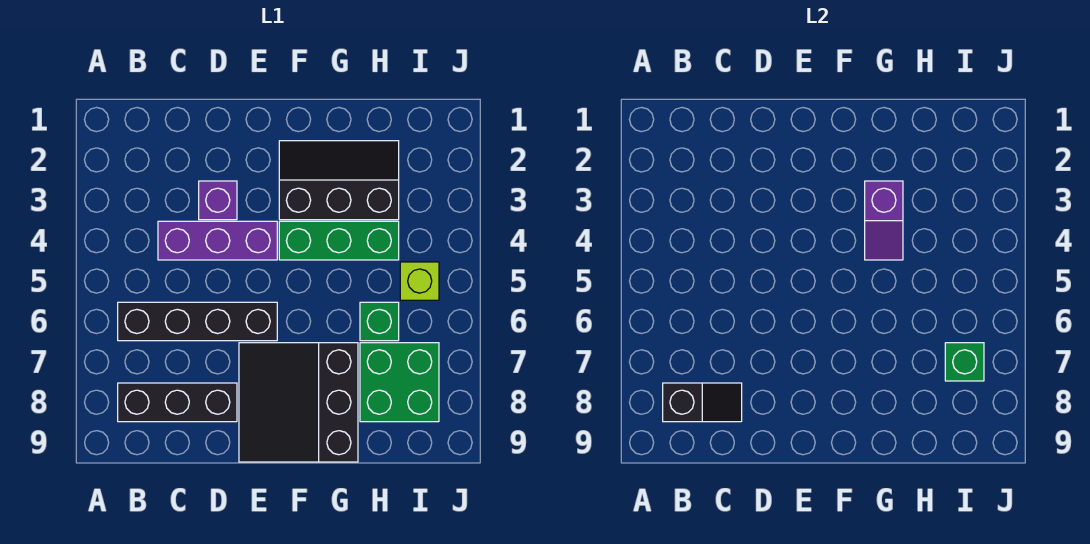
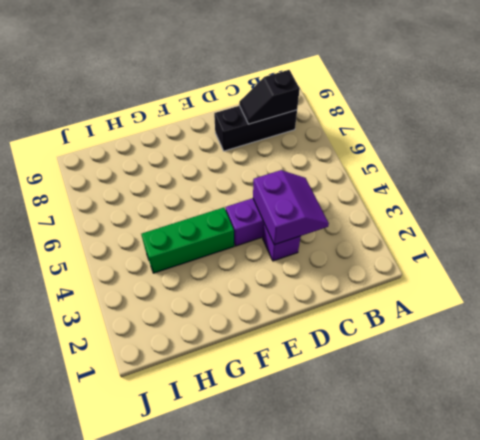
purple slope C3:D4 level 2 top D -> none
none -> black brick B6:E6 level 1
none -> black slope E7:G9 level 1 top G
none -> black slope F2:H3 level 1 top 3

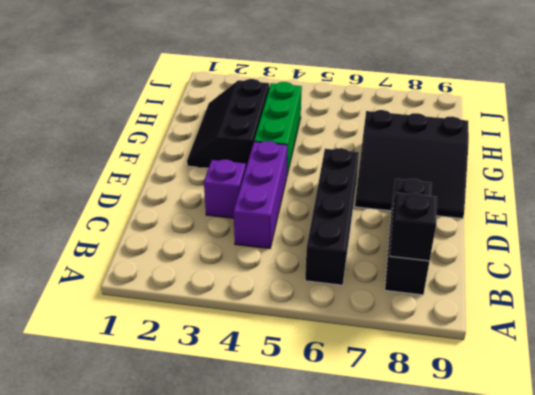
none -> green brick H6 level 1
none -> green brick H7:I8 level 1
none -> lime brick I5 level 1

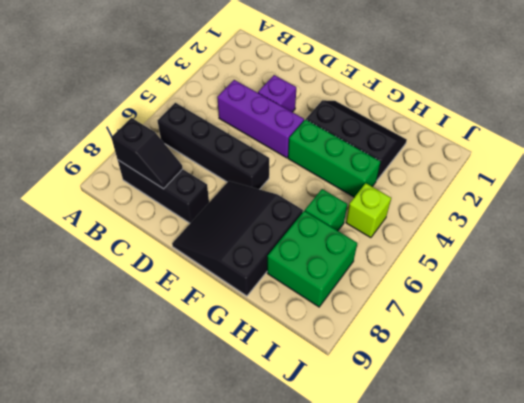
none -> purple slope G3:G4 level 2 top 3
none -> green brick I7 level 2

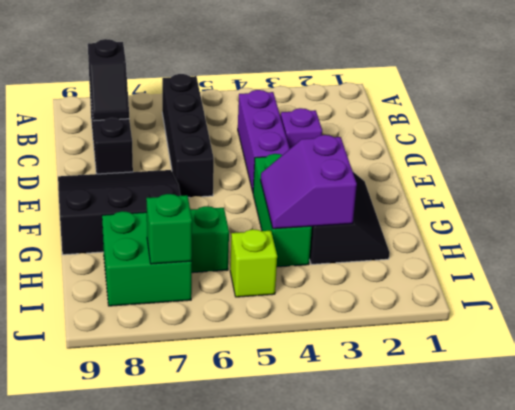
purple slope G3:H4 level 2 top 3 -> purple slope G3:G4 level 2 top 3

